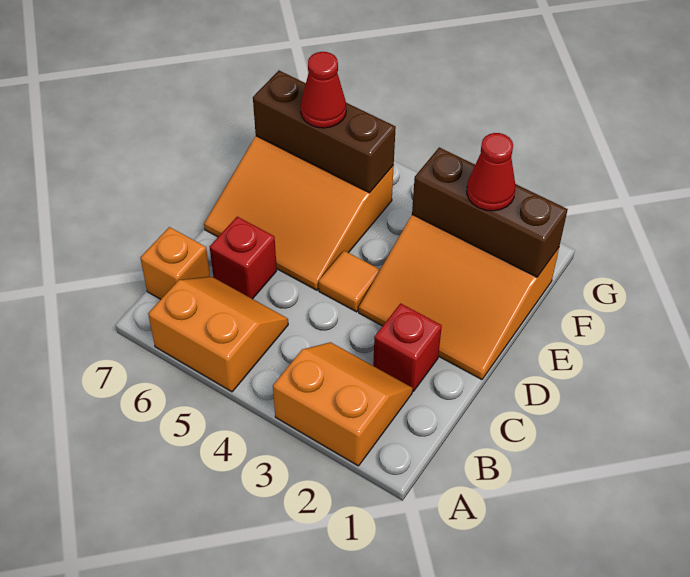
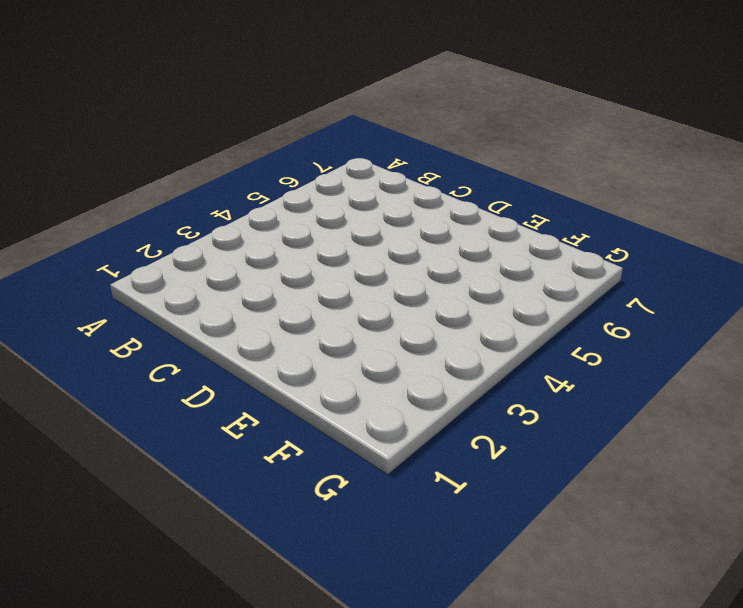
none -> orange slope A2:B3 level 1 top A
none -> orange slope A5:B6 level 1 top A
none -> orange brick B7 level 1

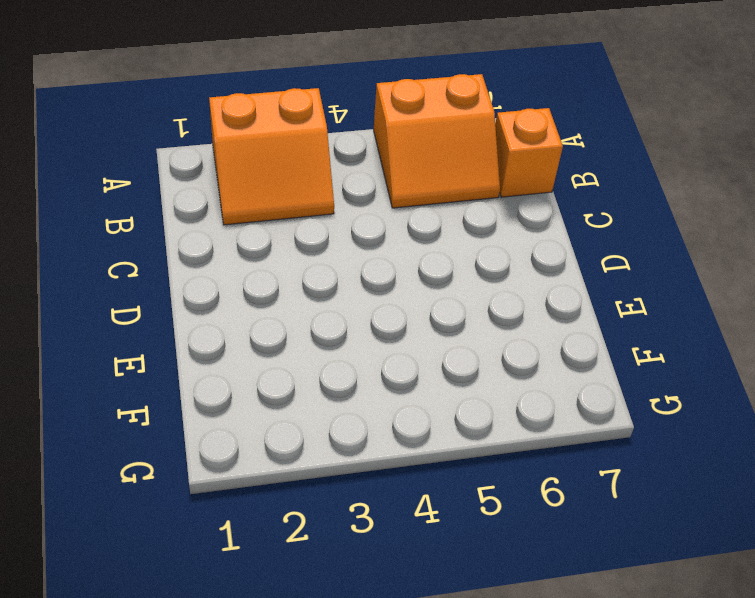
none -> red brick C2 level 1
none -> red brick C6 level 1
none -> orange slope D1:F3 level 1 top F

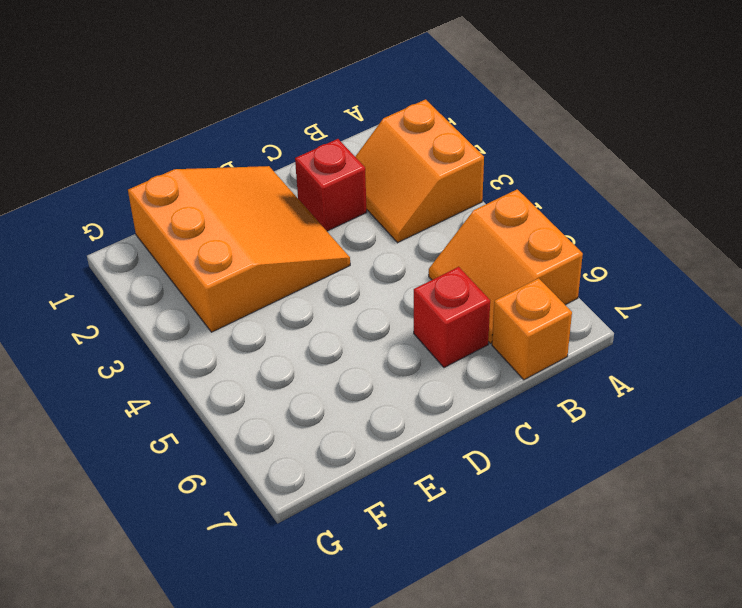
none -> orange tile D4 level 1
none -> orange slope D5:F7 level 1 top F
none -> brown brick F1:F3 level 2

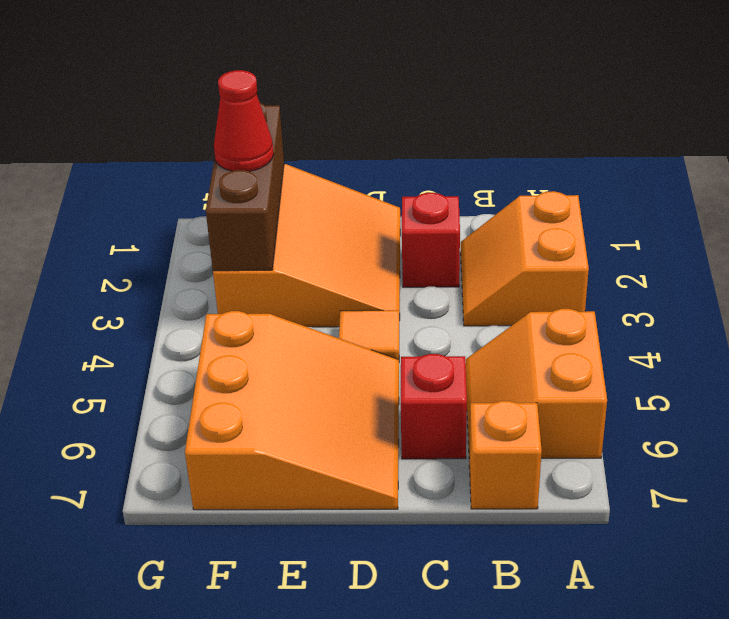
none -> brown brick F5:F7 level 2
none -> red cone F6 level 3

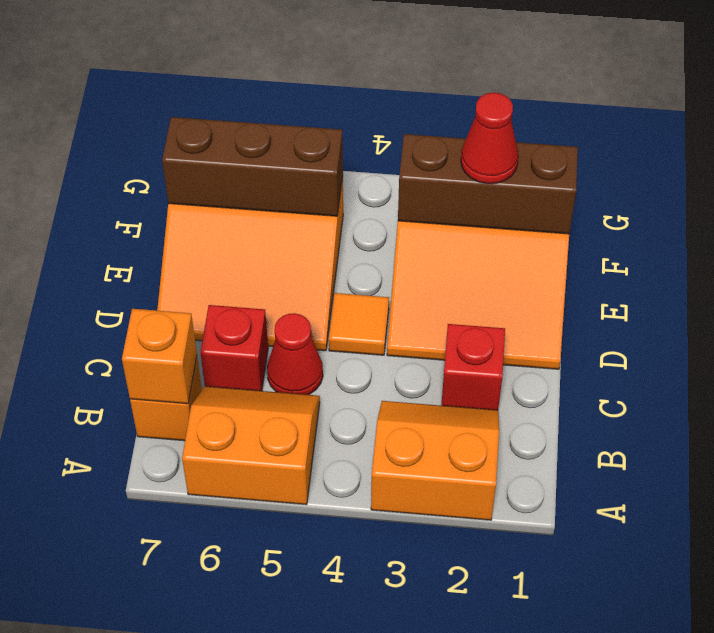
orange brick B7 level 2 -> none
red cone C5 level 1 -> red cone F6 level 3

